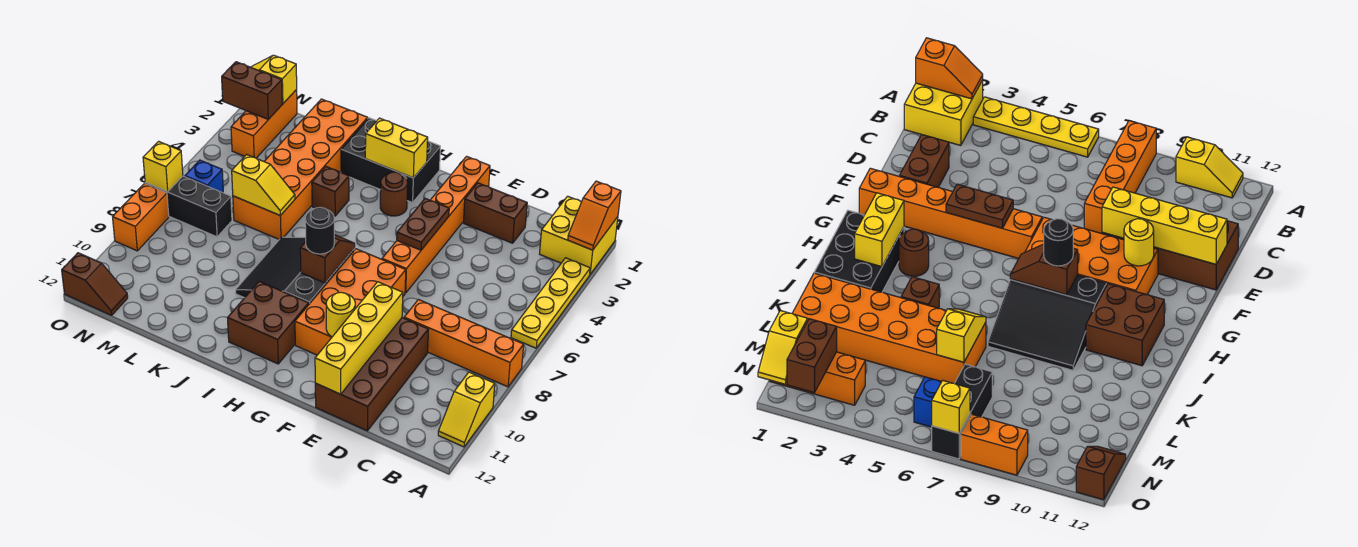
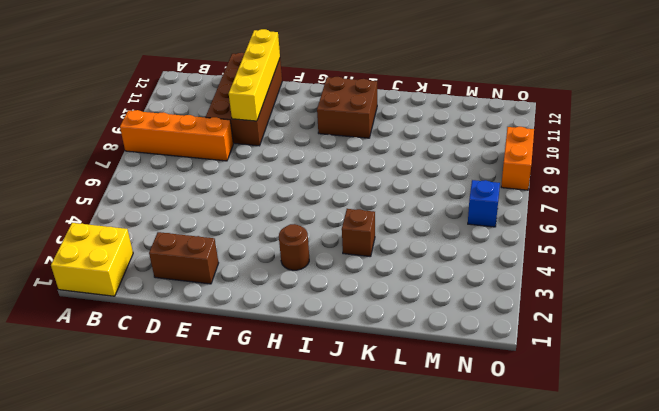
none -> yellow plate A3:A6 level 1
none -> yellow slope A10:A11 level 1 top 10
none -> orange brick F1:F6 level 1
none -> orange brick F7:G10 level 1

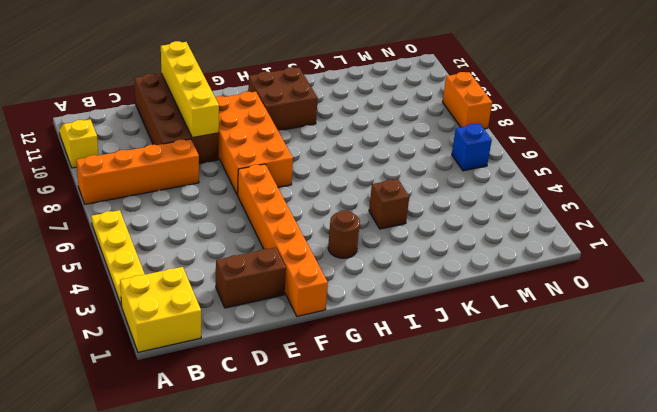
none -> black brick H1:J2 level 1
none -> black slope H7:J9 level 1 top H
none -> orange brick K1:L6 level 1
none -> black brick M7:O7 level 1

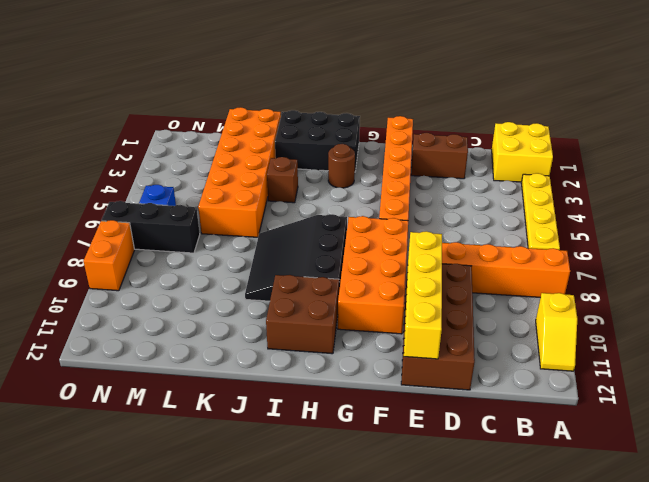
none -> orange brick N1:N3 level 1
none -> brown slope N12:O12 level 1 top O
none -> orange slope A1:A2 level 2 top 1
none -> brown plate F4:F5 level 2

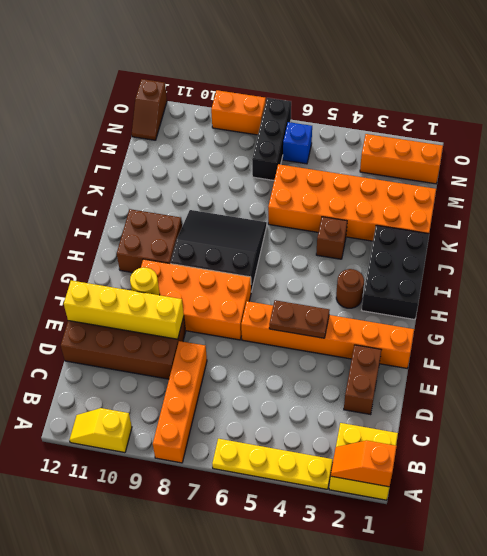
none -> yellow brick H2:I2 level 2
none -> brown slope H7:H8 level 2 top 8
none -> yellow slope K6:L6 level 2 top L
none -> yellow slope N1:O1 level 2 top N

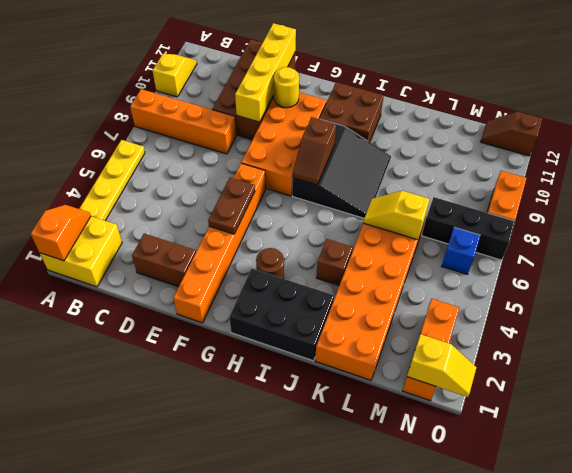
none -> yellow brick H2:I2 level 2
none -> brown brick N2:O2 level 2
none -> yellow brick O7 level 2
none -> black round brick H8 level 3

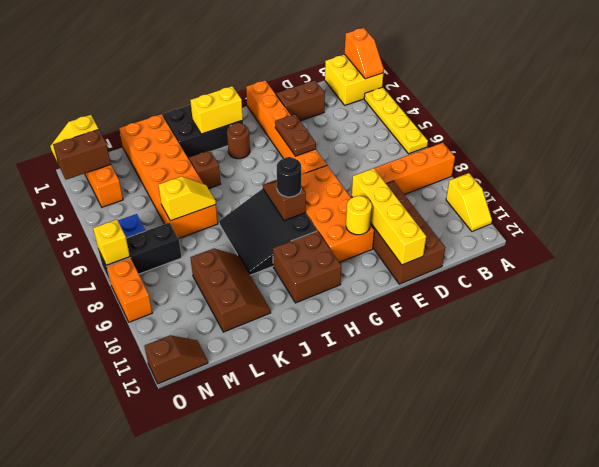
brown slope K9:L11 level 1 top L -> none

